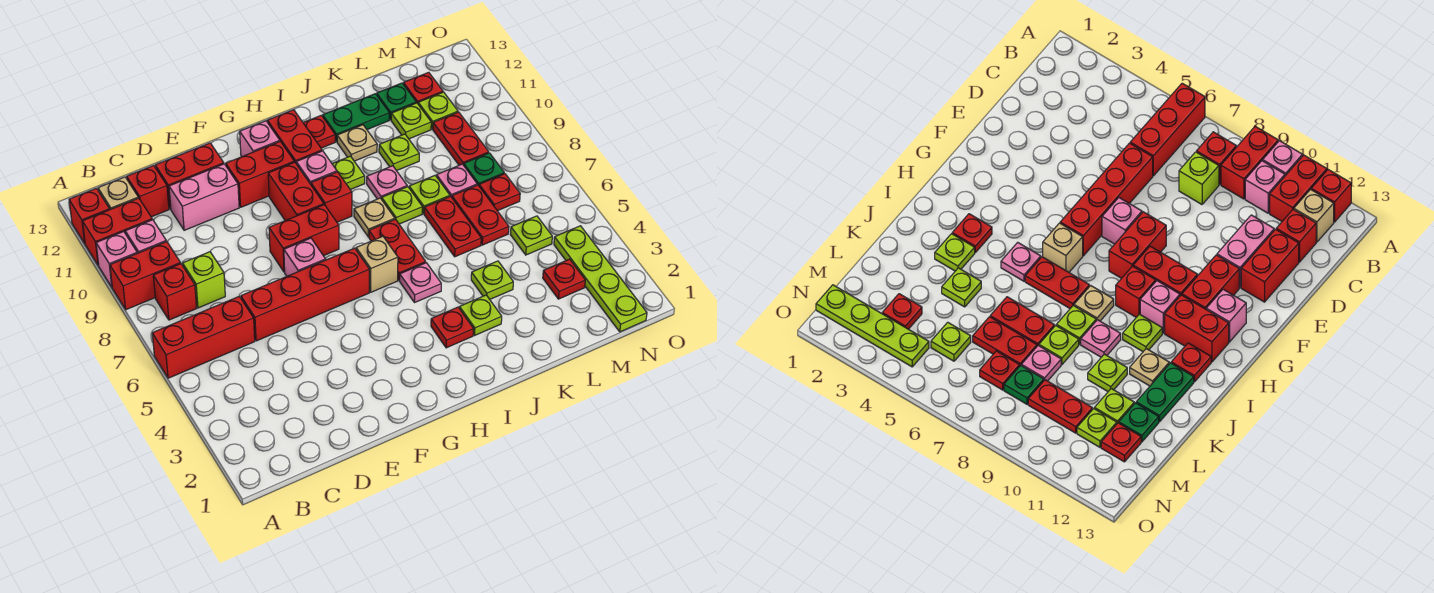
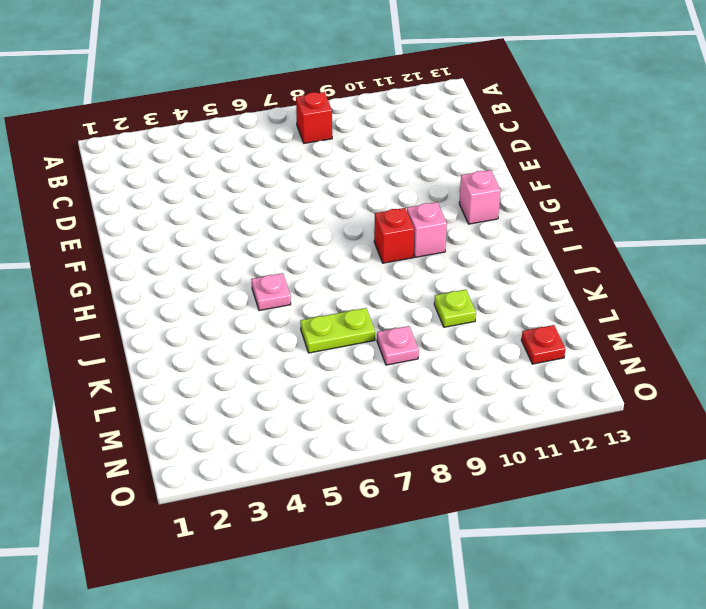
lime plate K6:K7 level 1 -> red plate K6:K7 level 1
none -> red brick A6:C6 level 1
none -> red brick A9:B9 level 1
none -> pink brick A10 level 1
none -> red brick A11:B11 level 1

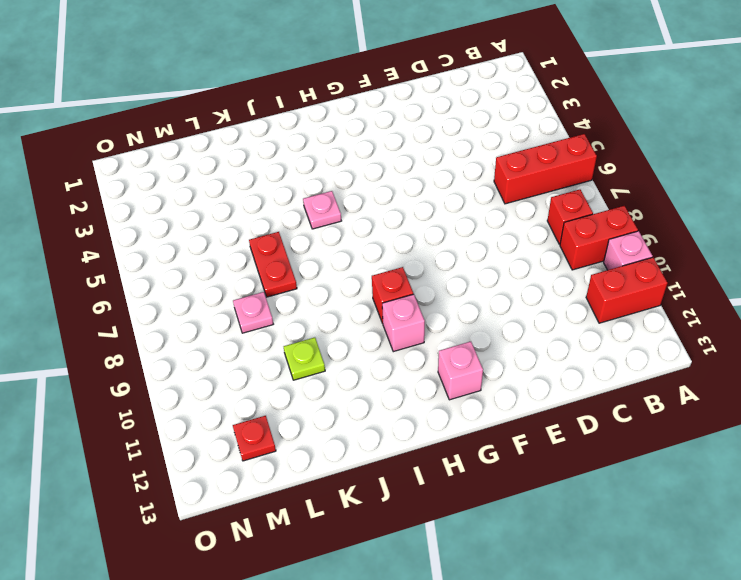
none -> red brick A12 level 1
none -> pink brick B10 level 1
none -> tan brick B12 level 1
none -> lime brick C8 level 1

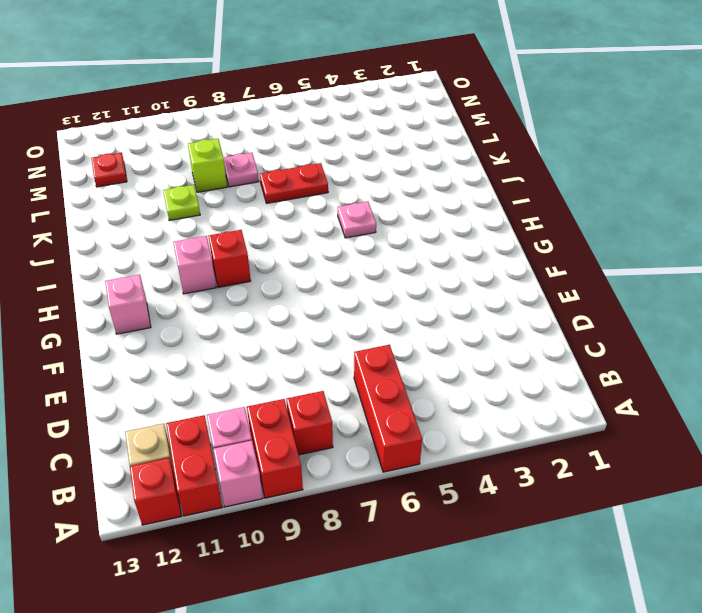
lime brick L9 level 1 -> lime brick C8 level 1
none -> red brick C12 level 1
none -> red brick D6:G6 level 1
none -> pink brick D11:E11 level 1
none -> red brick D12:E12 level 1

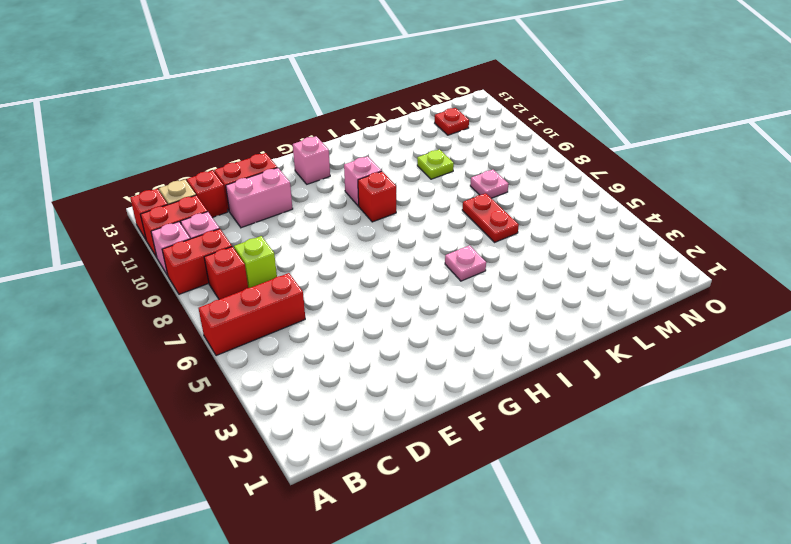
none -> red brick D6:G6 level 1
none -> pink brick F7 level 1
none -> red brick F8:G8 level 1
none -> red brick F11:G11 level 1

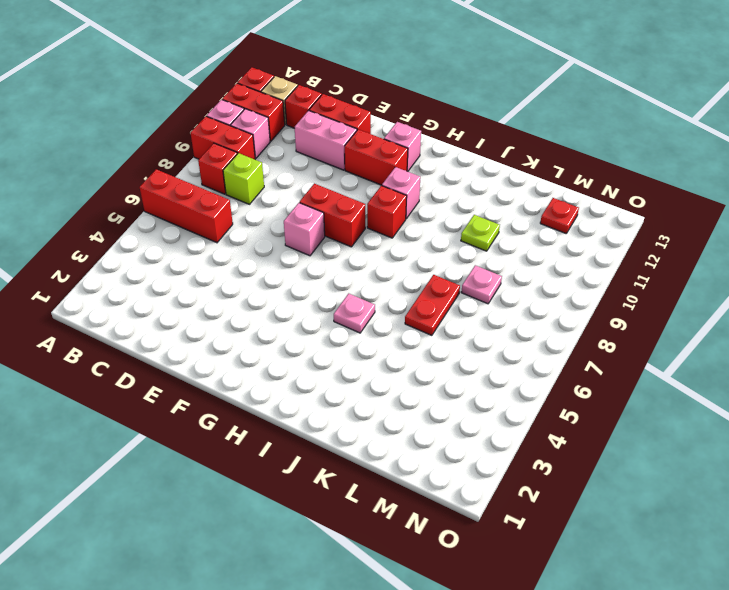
none -> red brick D6:G6 level 1
none -> red brick G9:G10 level 1
none -> tan brick H6 level 1
none -> red brick H11:H12 level 1

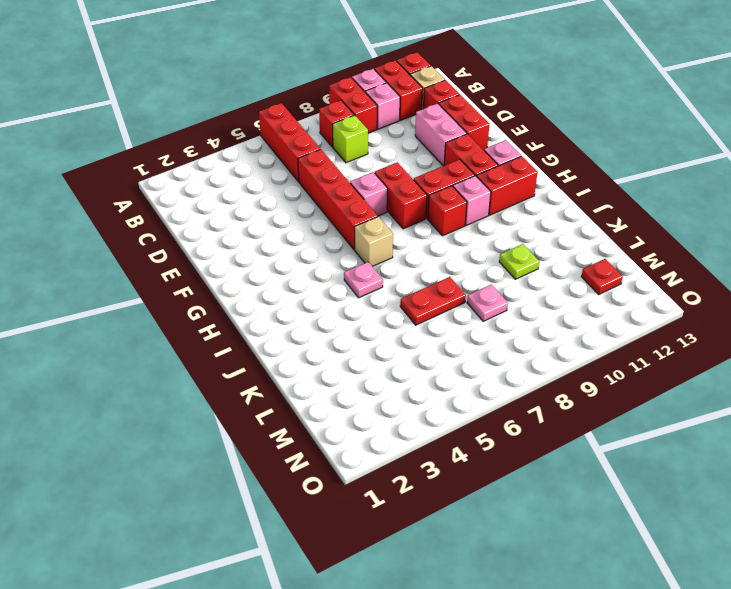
none -> red plate I3 level 1
none -> red plate I6:I7 level 1
none -> tan plate I8 level 1
none -> lime plate I10 level 1

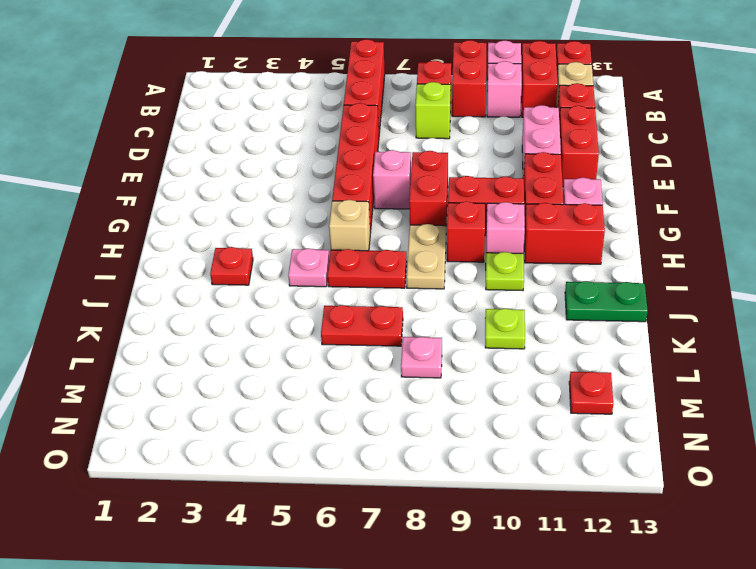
tan plate H8:I8 level 1 -> tan plate I8 level 1
green plate J12:J13 level 1 -> green plate J12:K12 level 1
none -> red plate I12 level 1
none -> lime plate J3 level 1
none -> lime plate J8 level 1
none -> pink plate J9 level 1

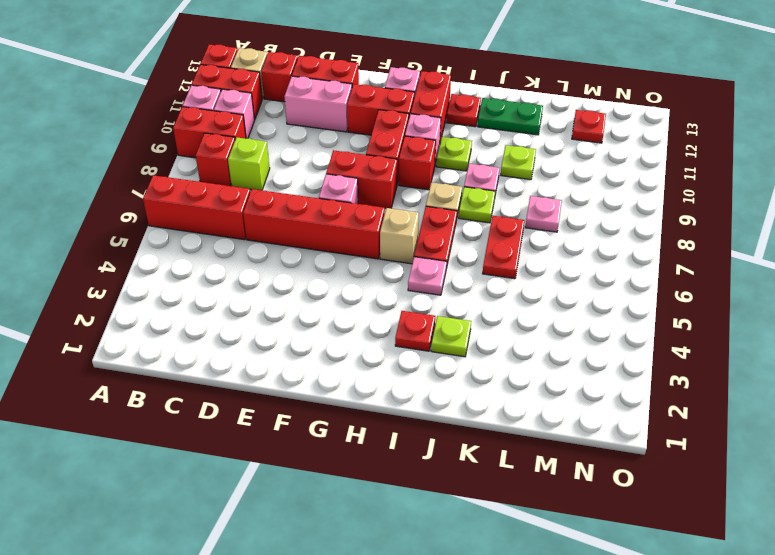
none -> tan plate J11 level 1
none -> lime plate K4 level 1
none -> lime plate K8 level 1
none -> red plate L6:L7 level 1

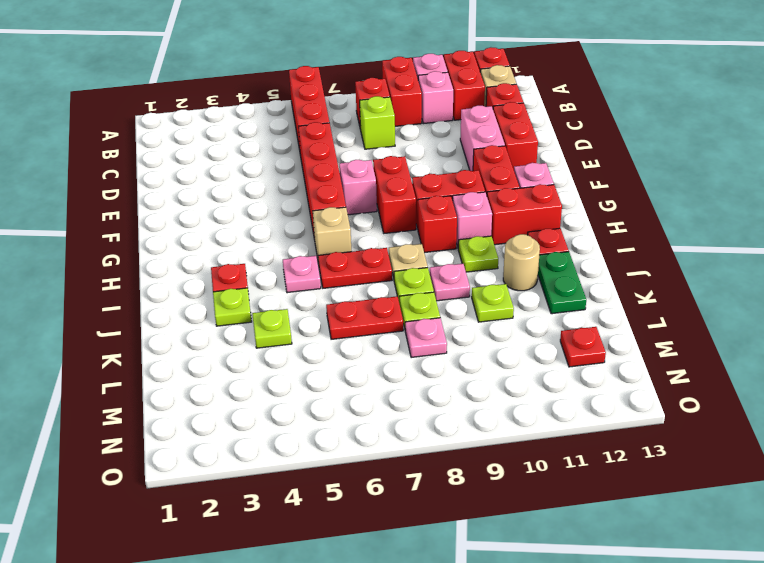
tan round brick J11 level 1 -> tan plate J11 level 1
none -> red plate L6:L7 level 1
none -> lime plate L11 level 1
none -> green plate L12 level 1
none -> red plate M3 level 1

